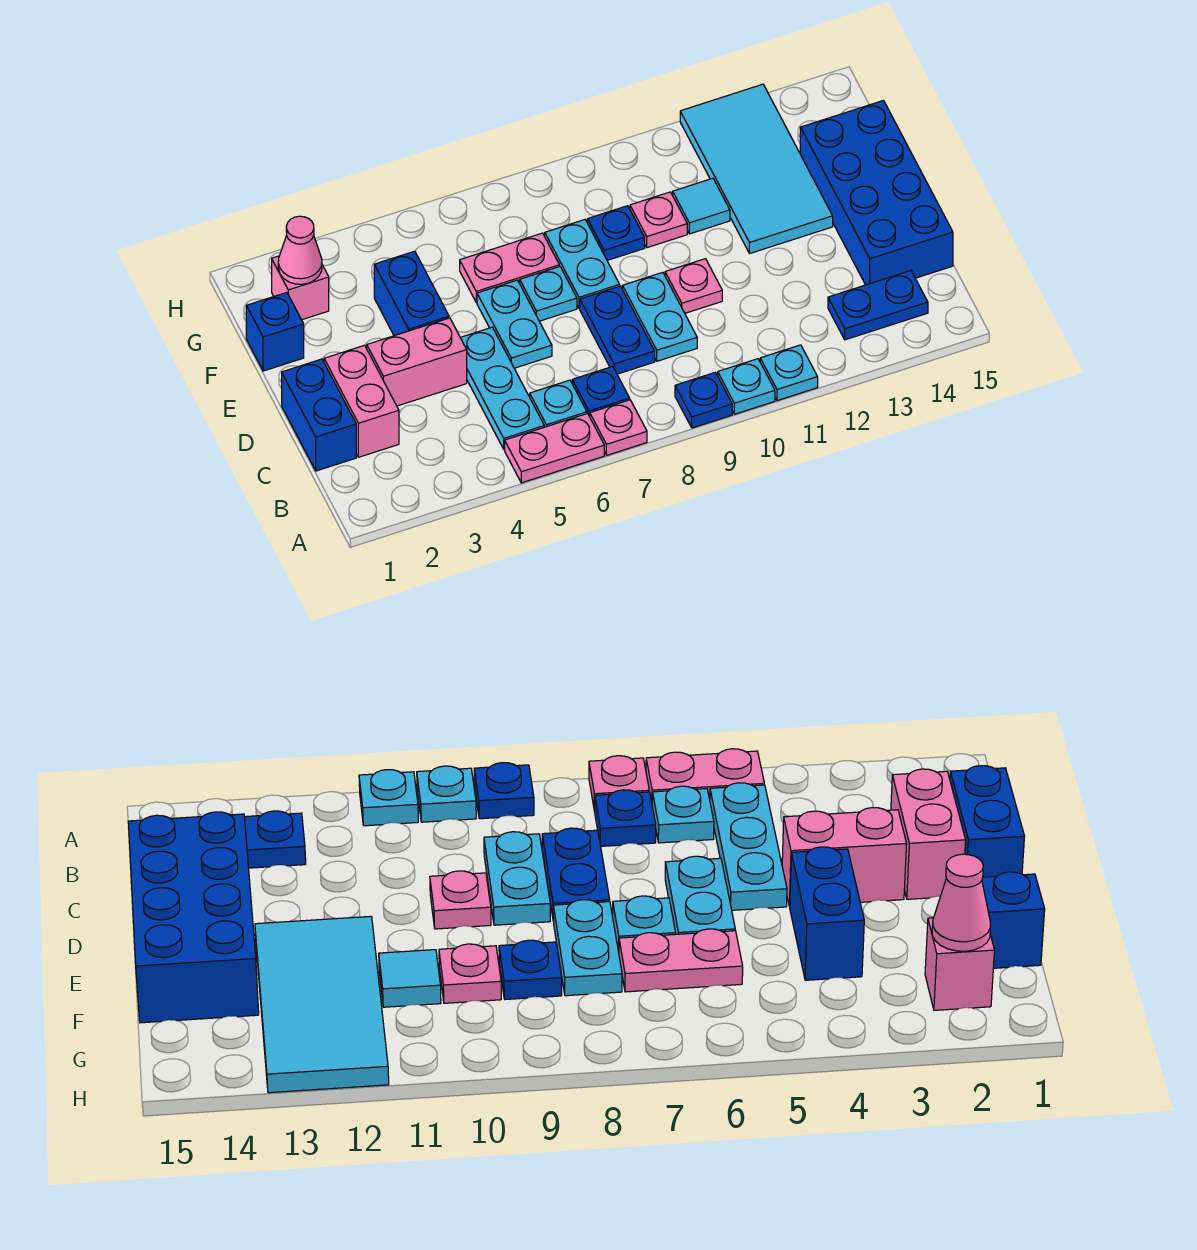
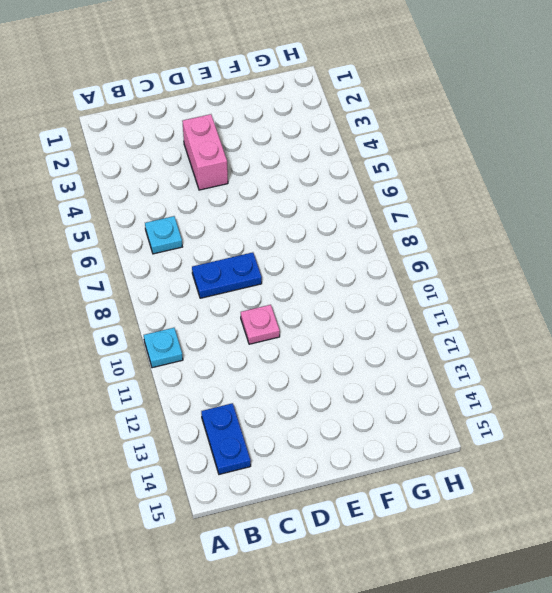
none -> pink plate A5:A6 level 1
none -> pink plate A7 level 1
none -> blue plate A9 level 1

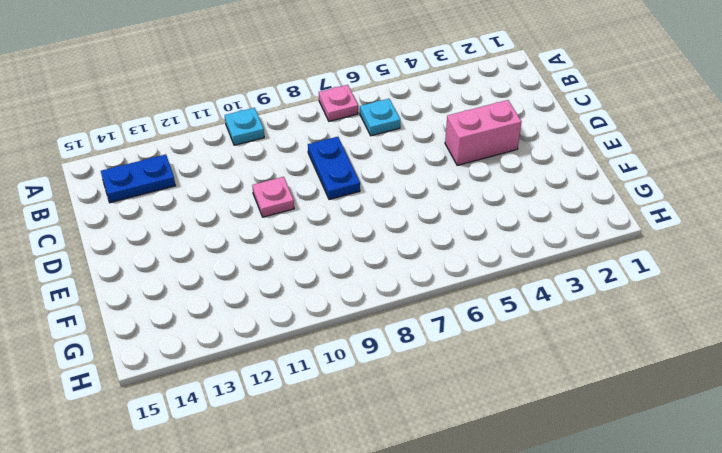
none -> pink plate A5:A6 level 1
none -> blue plate A9 level 1
none -> cyan plate A11 level 1

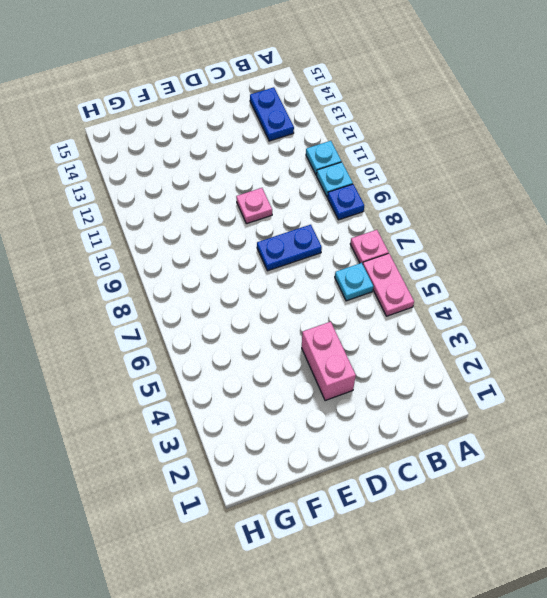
none -> cyan plate B5:D5 level 1
none -> blue plate B7 level 1
none -> blue brick C1:D1 level 1

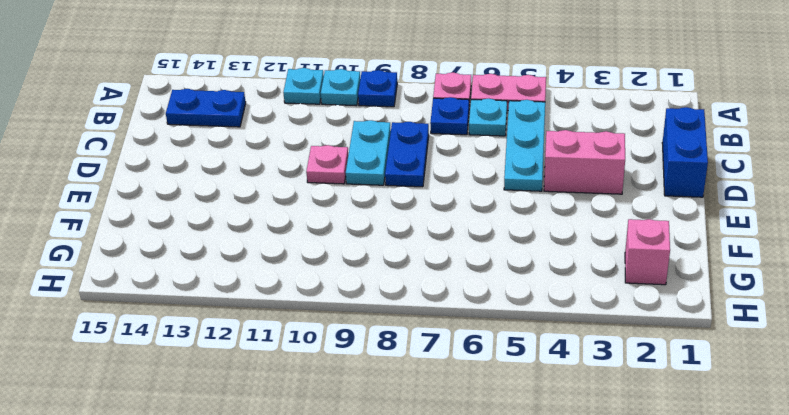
none -> pink brick C2:D2 level 1
none -> blue brick C14:F15 level 1
none -> cyan plate D6:E6 level 1

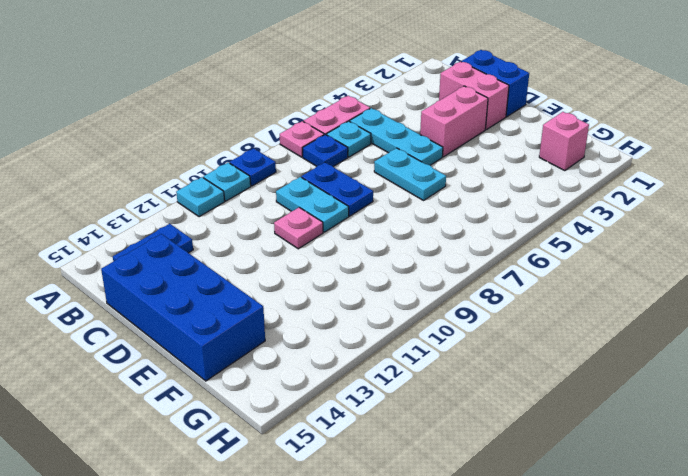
none -> blue brick E4:F4 level 1
none -> cyan plate E7 level 1
none -> cyan plate E8:F8 level 1

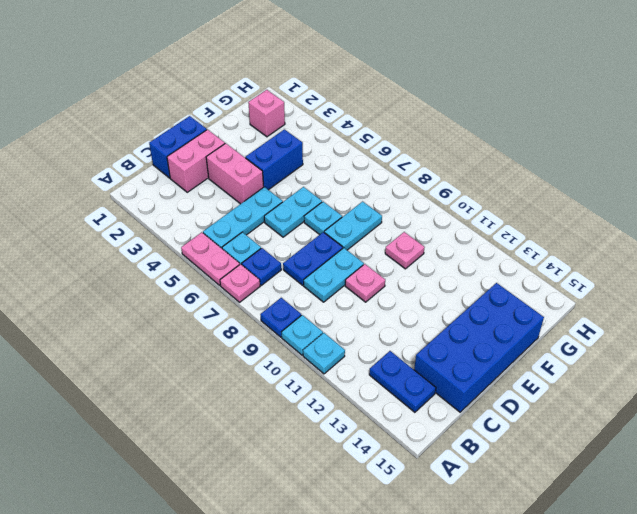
none -> cyan tile E12:H13 level 1
none -> blue brick F1 level 1
none -> pink plate F6:F7 level 1

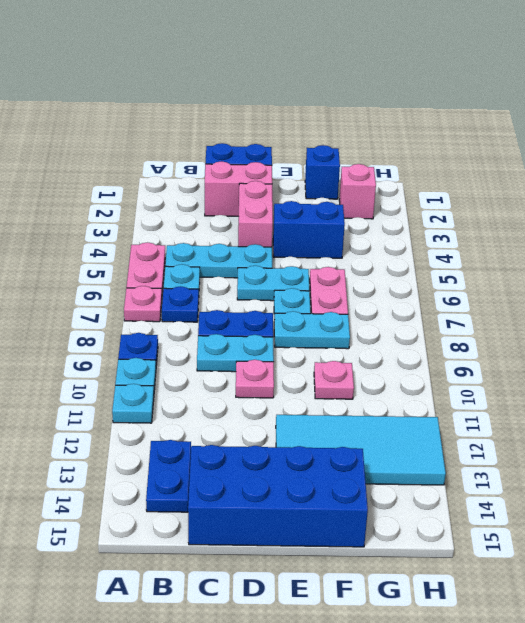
none -> blue plate F9 level 1
none -> cyan tile F11 level 1
none -> pink cone G2 level 2

